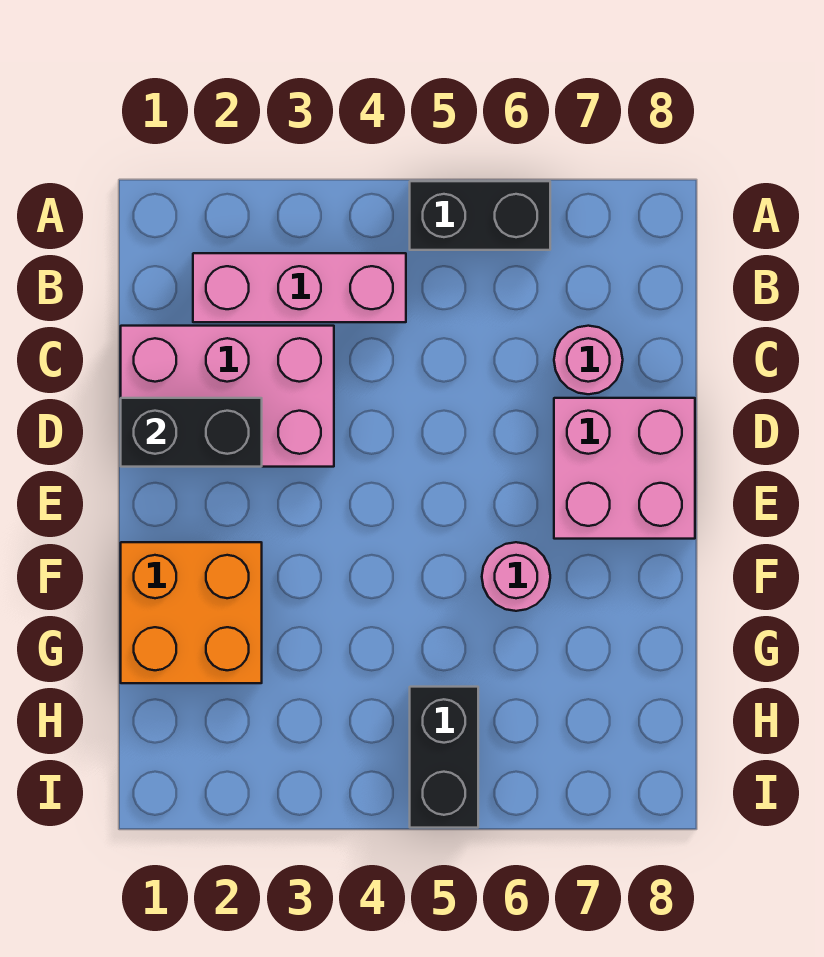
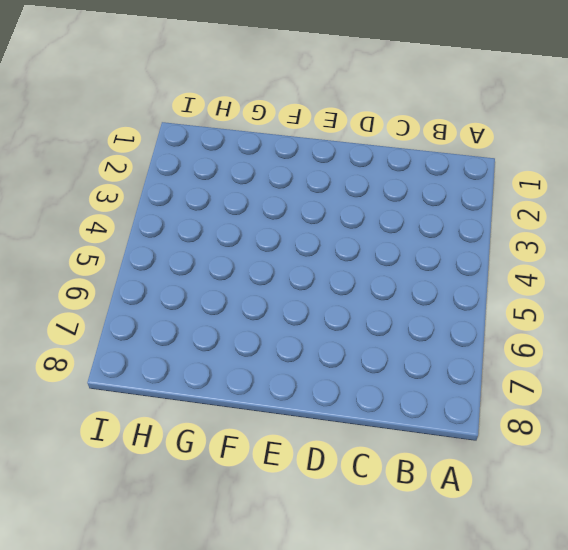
none -> black brick A5:A6 level 1
none -> pink brick B2:B4 level 1

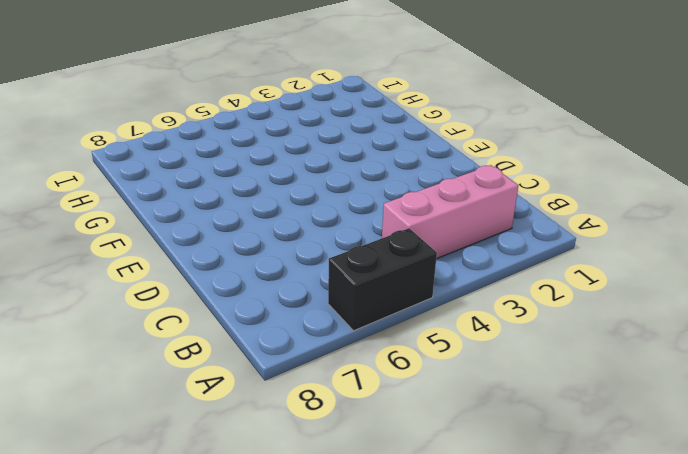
none -> pink brick C1:D3 level 1
none -> pink round brick C7 level 1

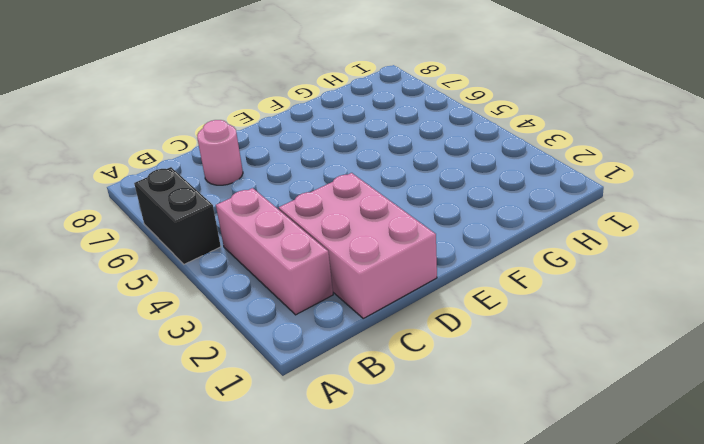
none -> pink brick D7:E8 level 1
none -> orange brick F1:G2 level 1

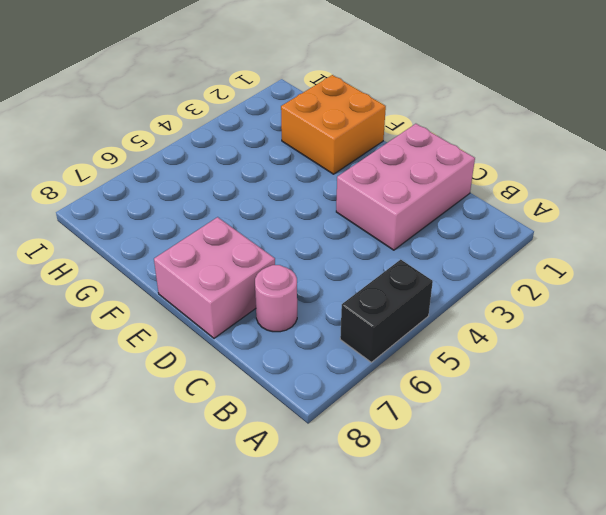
none -> pink brick B2:B4 level 1
none -> pink round brick F6 level 1

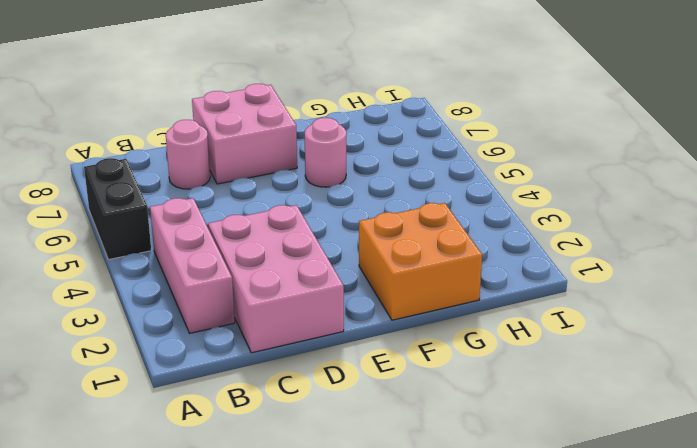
none -> black brick H5:I5 level 1
none -> black brick D1:D2 level 2

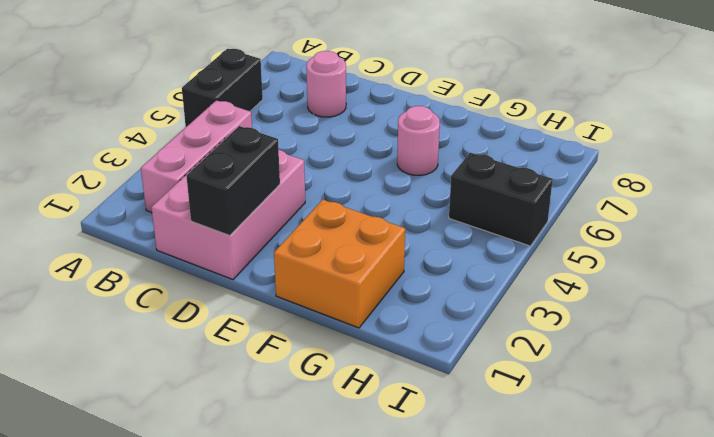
none -> pink brick D7:E8 level 1

